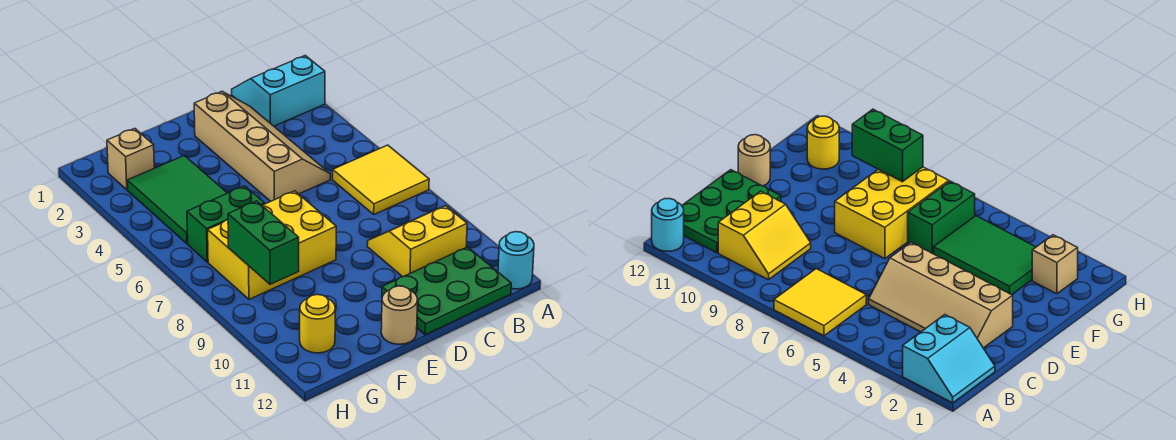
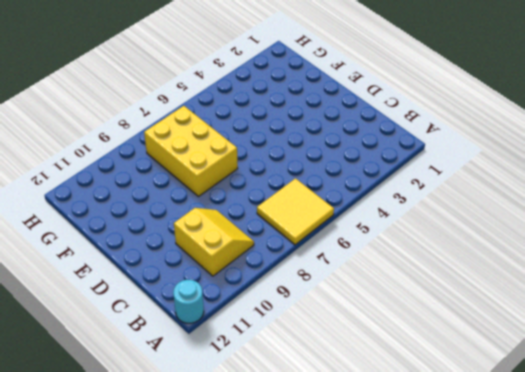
none -> cyan slope A1:B2 level 1 top 2
none -> green plate B11:D12 level 1
none -> tan slope C2:D5 level 1 top D

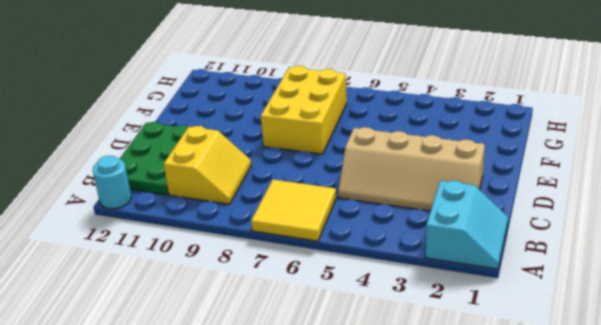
none -> tan round brick E12 level 1
none -> green tile F3:G5 level 1
none -> green brick F6:G6 level 1

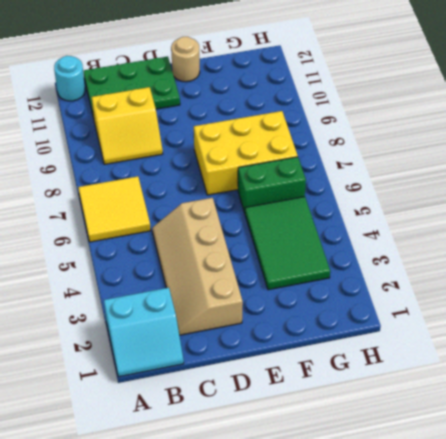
none -> tan brick G2 level 1
none -> yellow round brick G11 level 1
none -> green brick G8:G9 level 2

